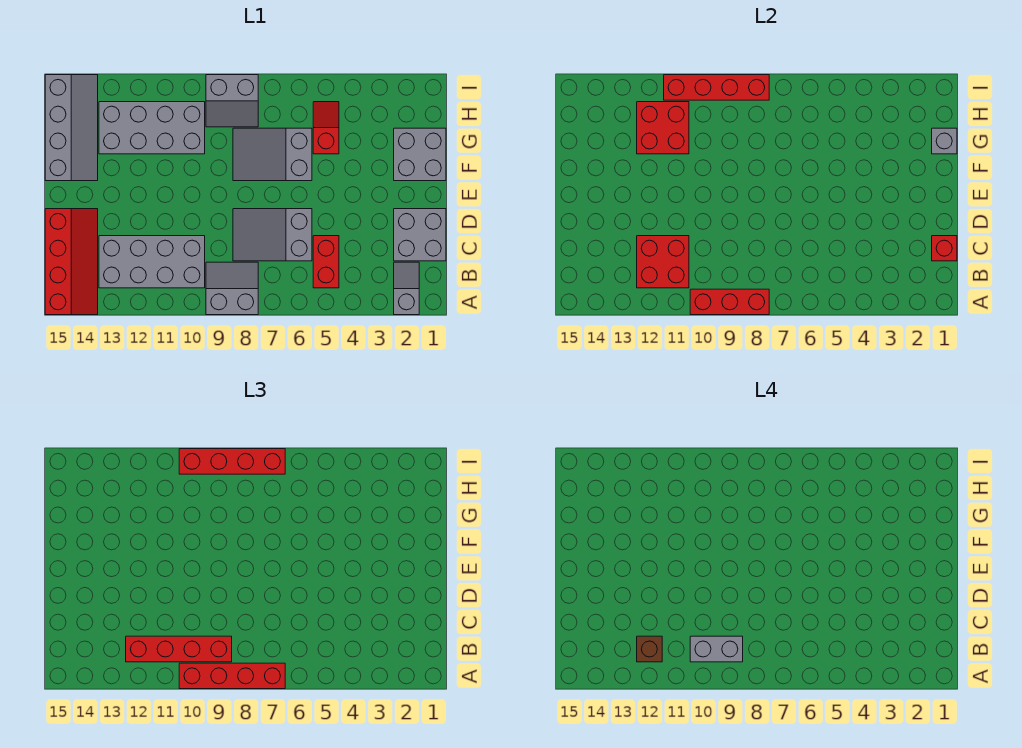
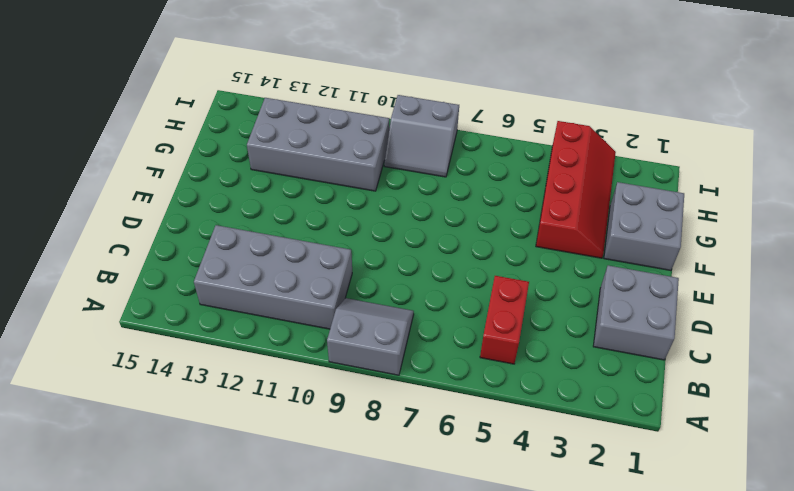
red slope F3:I4 level 1 top 4 -> red slope A14:D15 level 1 top 15
none -> grey slope A2:B2 level 1 top A
none -> grey slope C6:D8 level 1 top 6
none -> grey slope F6:G8 level 1 top 6

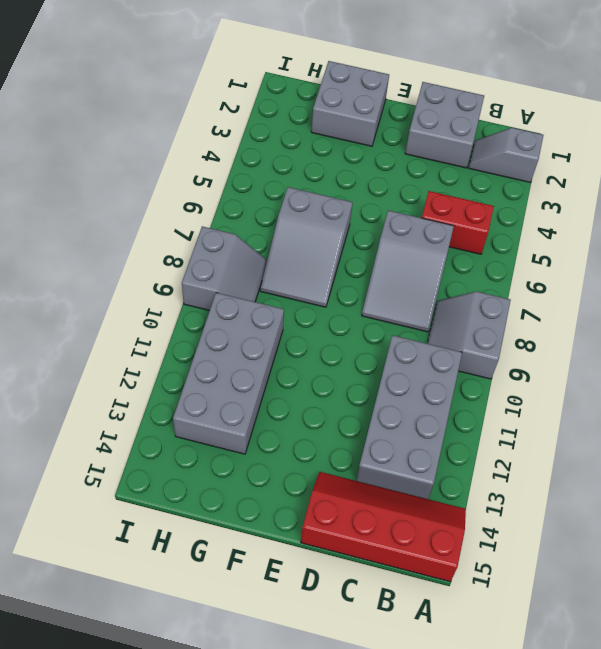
none -> grey slope F14:I15 level 1 top 15
none -> red slope G5:H5 level 1 top G
none -> red brick A8:A10 level 2

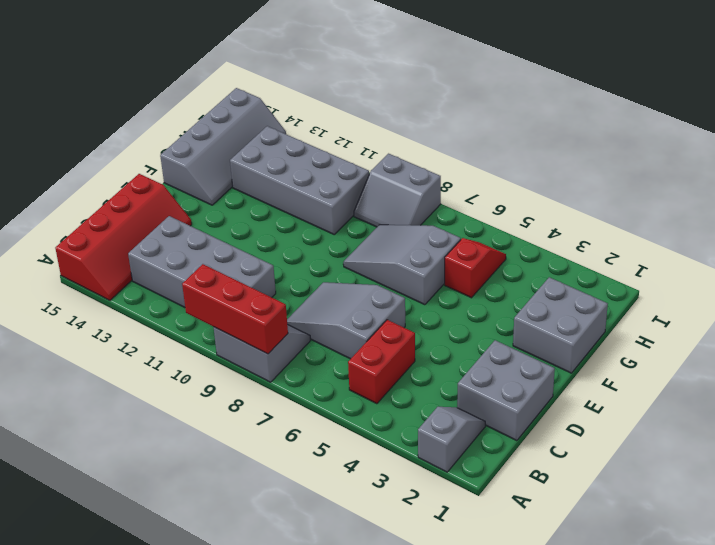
none -> red brick B11:C12 level 2
none -> red brick C1 level 2
none -> grey brick G1 level 2

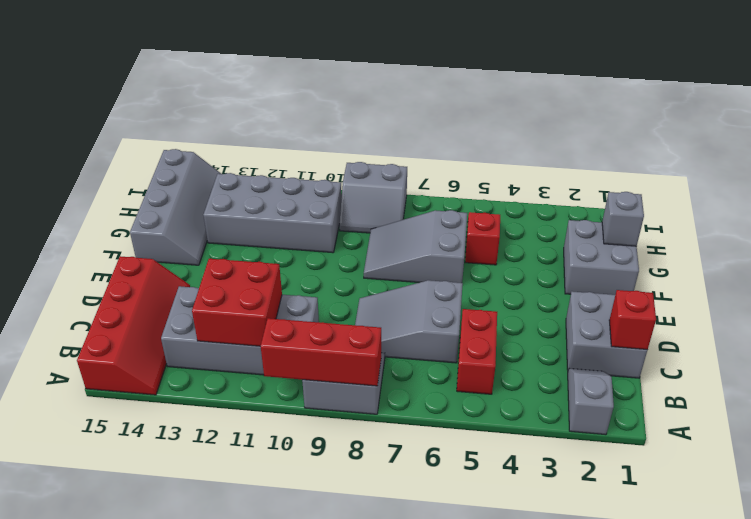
none -> red brick G11:H12 level 2
none -> red brick I8:I11 level 2
none -> red brick A7:A10 level 3

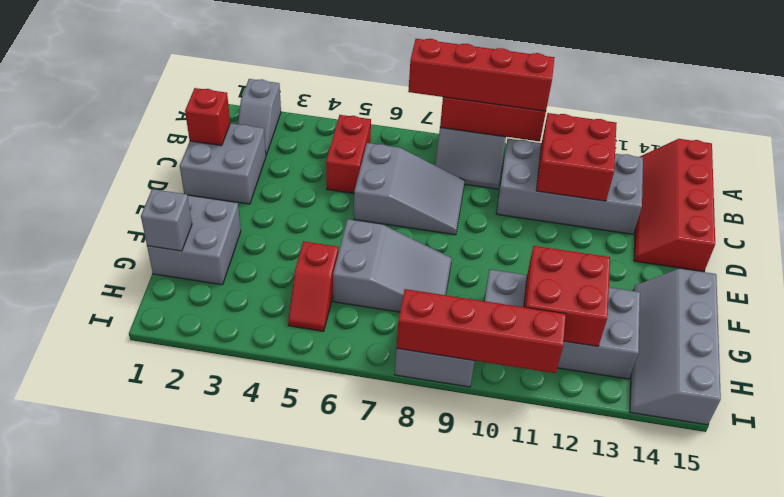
none -> red brick B9:B12 level 3
none -> red brick I7:I10 level 3
none -> grey brick B9:B10 level 4

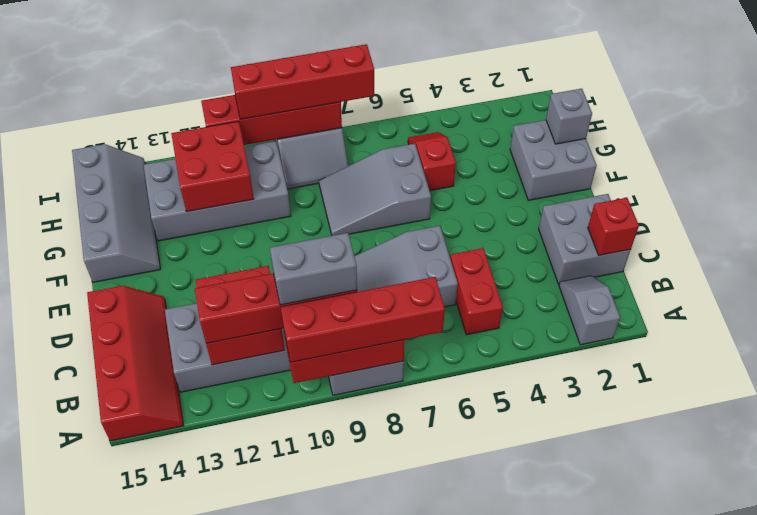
none -> brown brick B12 level 4

